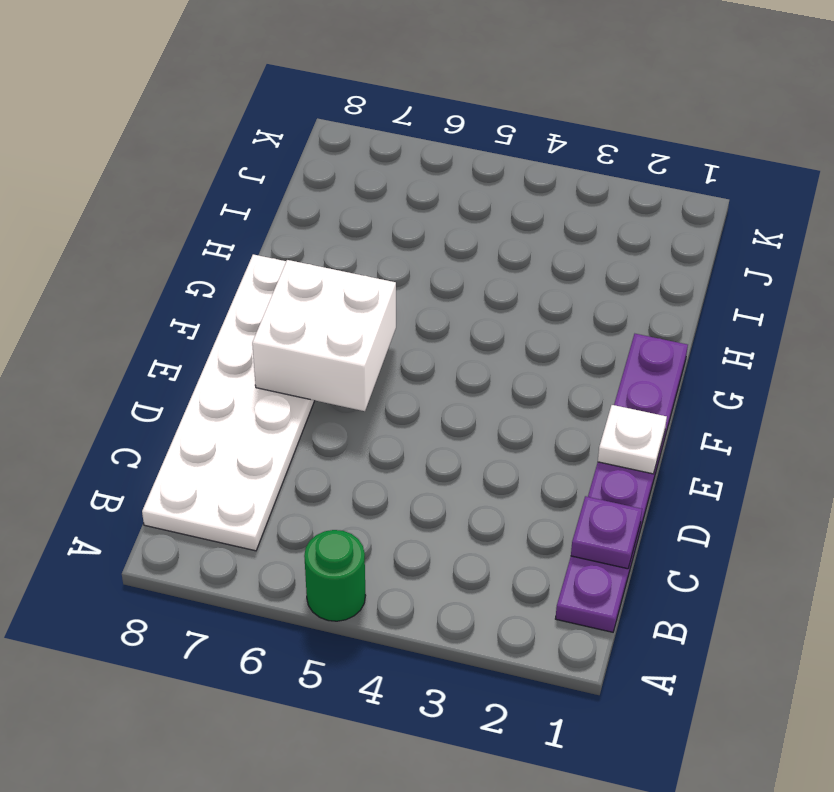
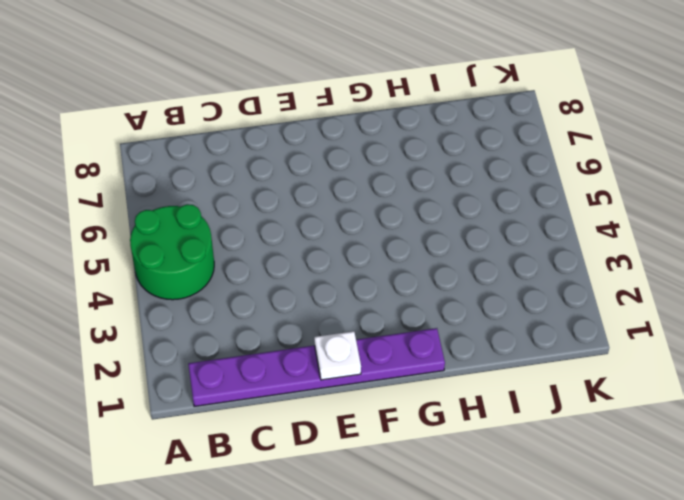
green round brick A4:B5 level 1 -> green round brick A5 level 1
none -> white plate B7:G8 level 1
none -> purple plate C1 level 2

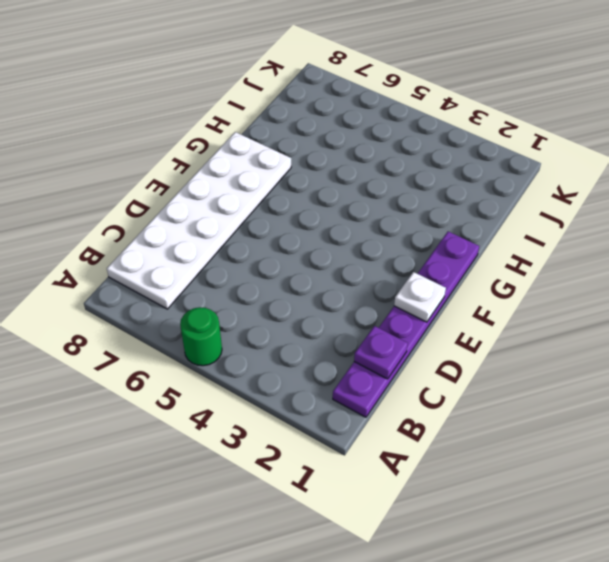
none -> white brick E6:F7 level 2

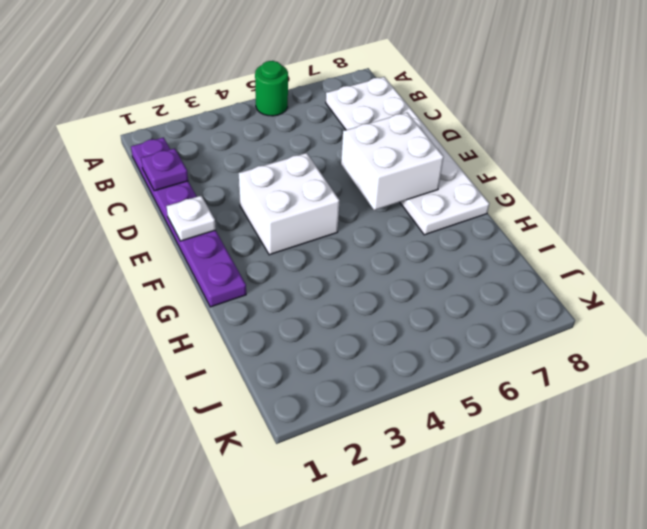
white brick E3:F4 level 1 -> none

